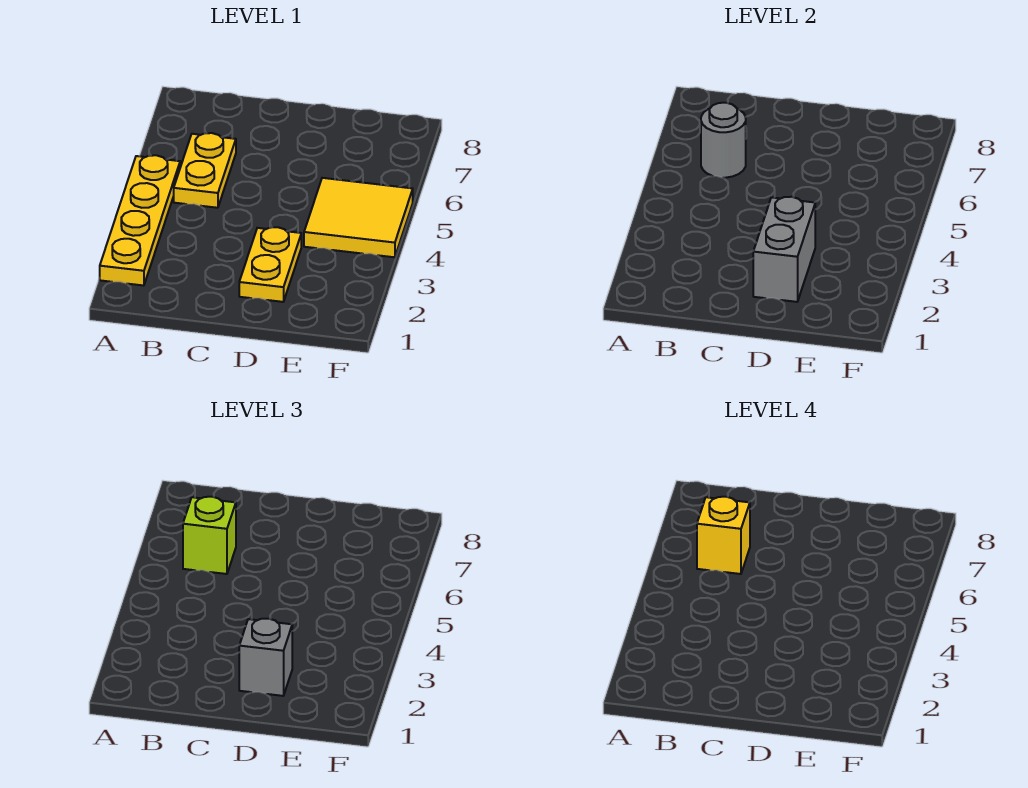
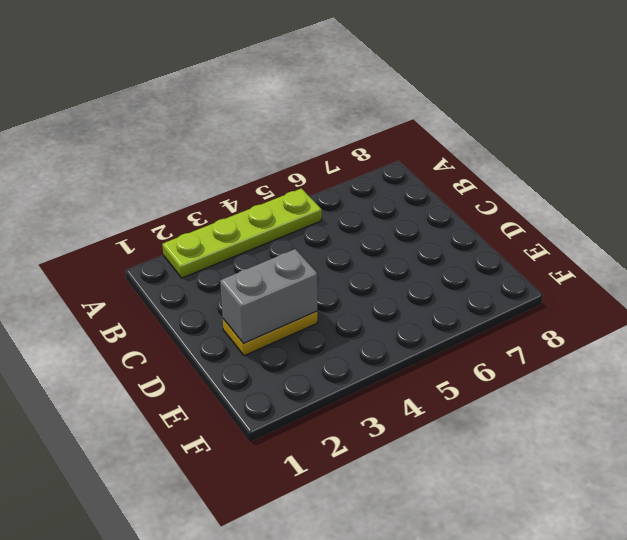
lime plate A2:A5 level 1 -> yellow plate A2:A5 level 1
none -> yellow plate B5:B6 level 1
none -> yellow tile E4:F5 level 1

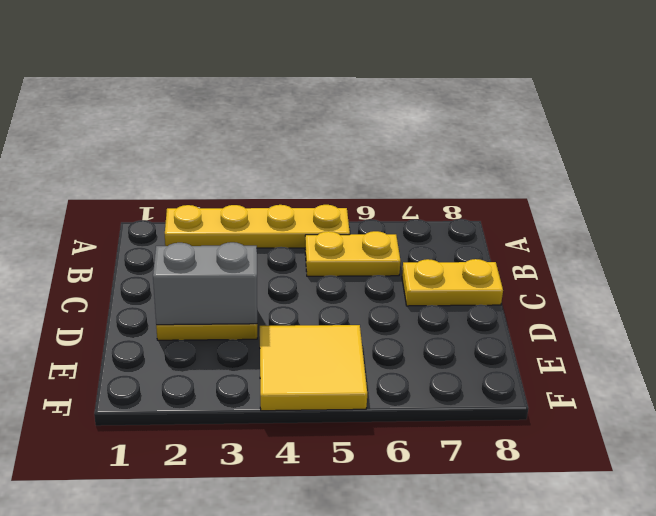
yellow plate C7:C8 level 1 -> none
none -> grey round brick B6 level 2
none -> lime brick B6 level 3

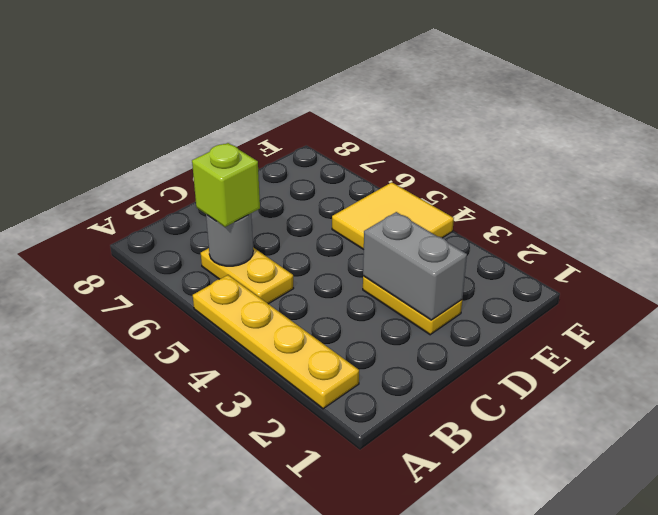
none -> grey brick D2 level 3
none -> yellow brick B6 level 4

